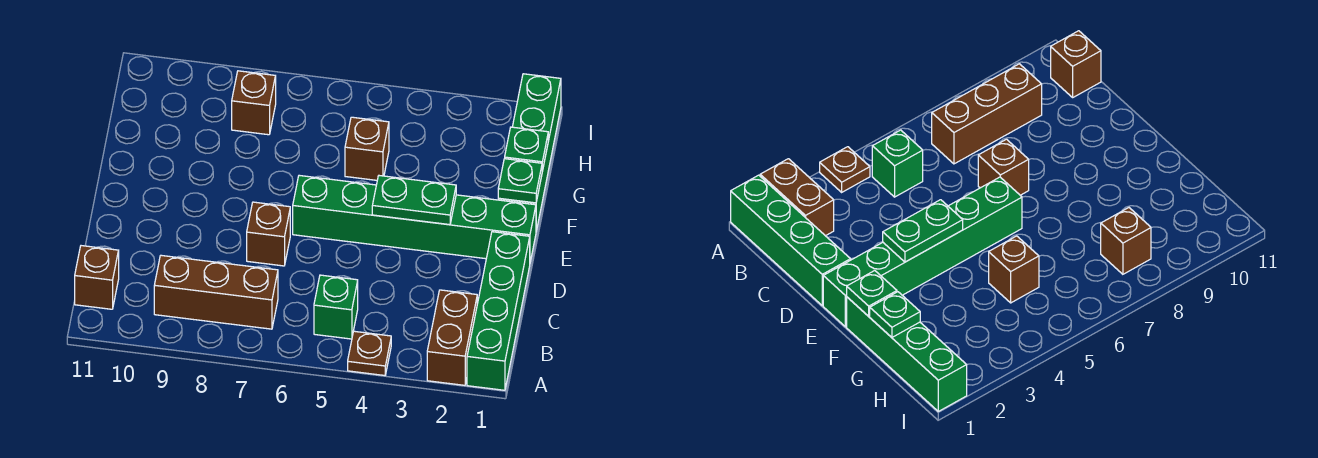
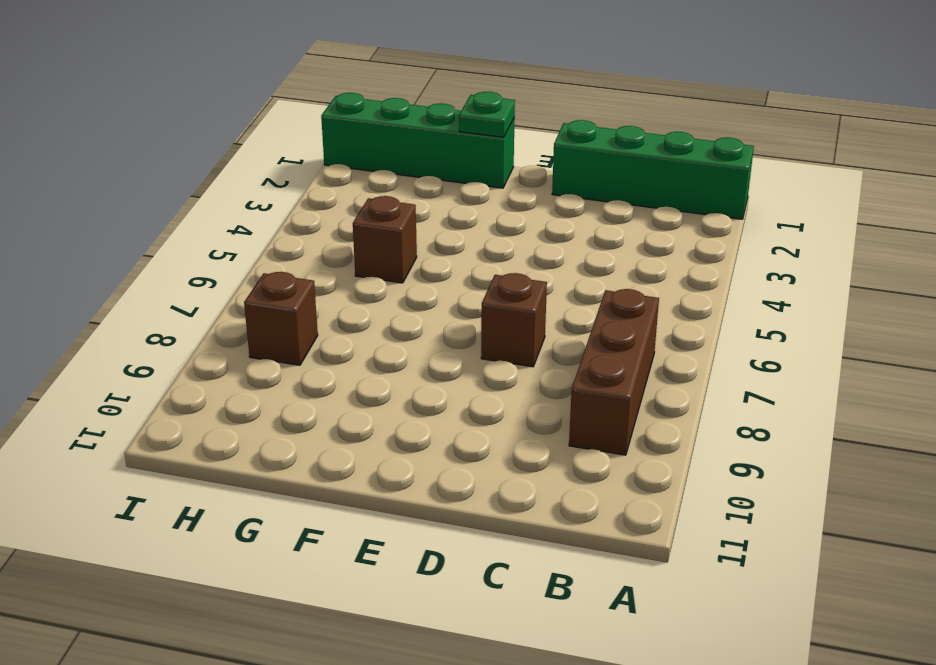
none -> brown brick A2:B2 level 1
none -> brown plate A4 level 1
none -> green brick B5 level 1

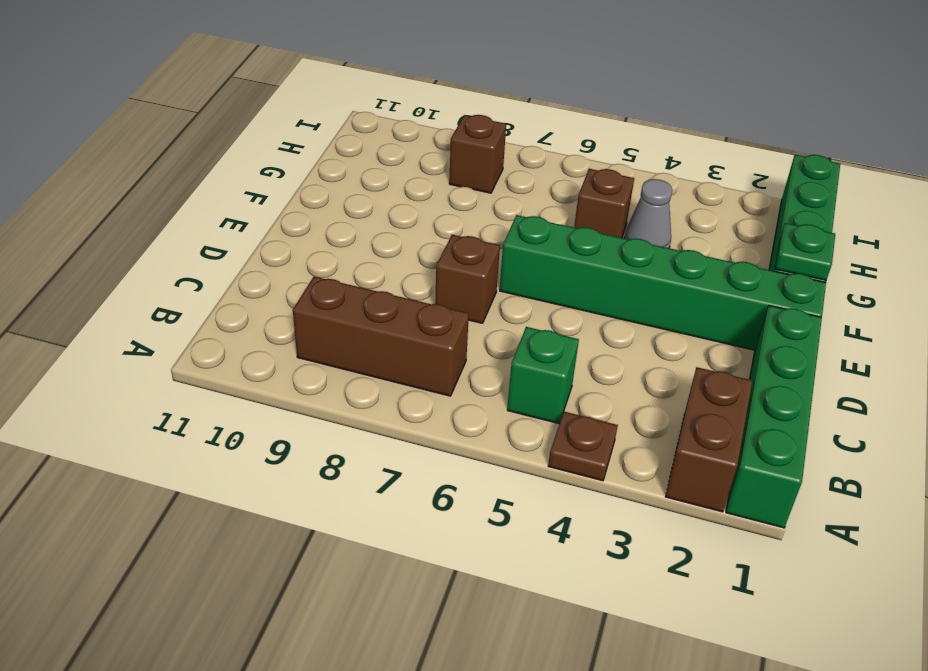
grey cone G4 level 1 -> none
none -> brown brick B11 level 1
none -> green plate E3:E4 level 2
none -> green plate G1 level 2

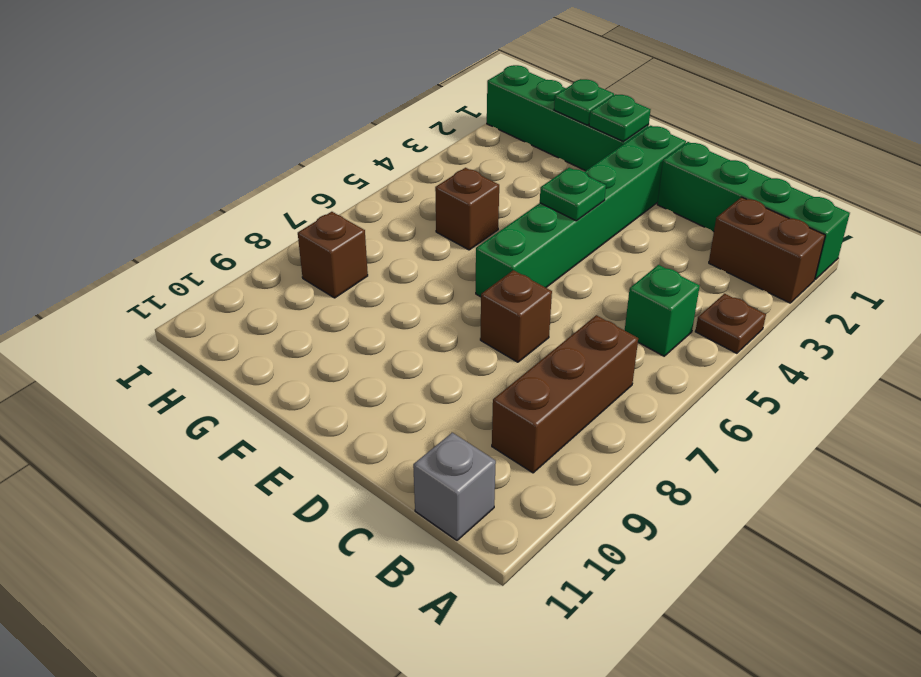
grey brick B11 level 1 -> brown brick B11 level 1
green plate E4 level 2 -> green plate E3:E4 level 2

